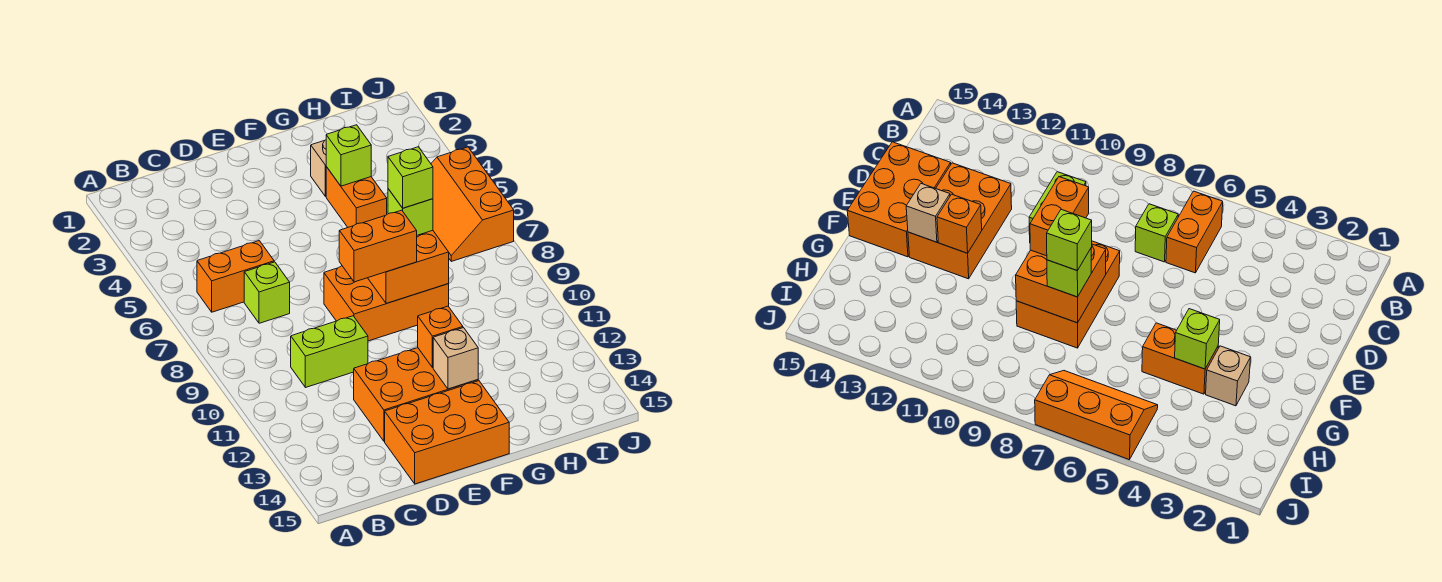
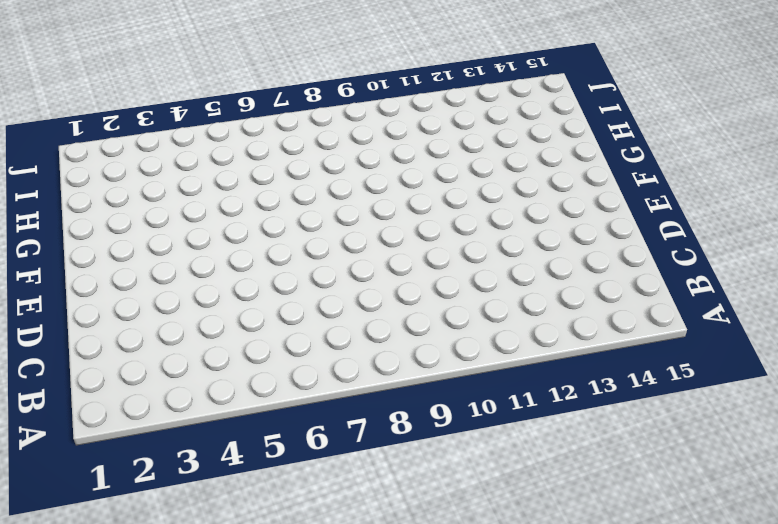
none -> orange brick B6:C6 level 1
none -> lime brick C7 level 1
none -> lime brick C10:D10 level 1

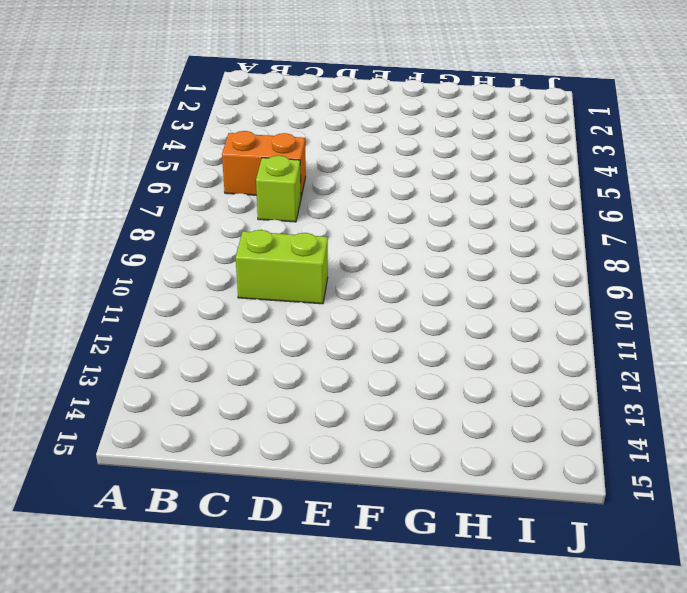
none -> orange brick D12:F13 level 1
none -> orange brick D14:F15 level 1
none -> orange brick E8:G9 level 1

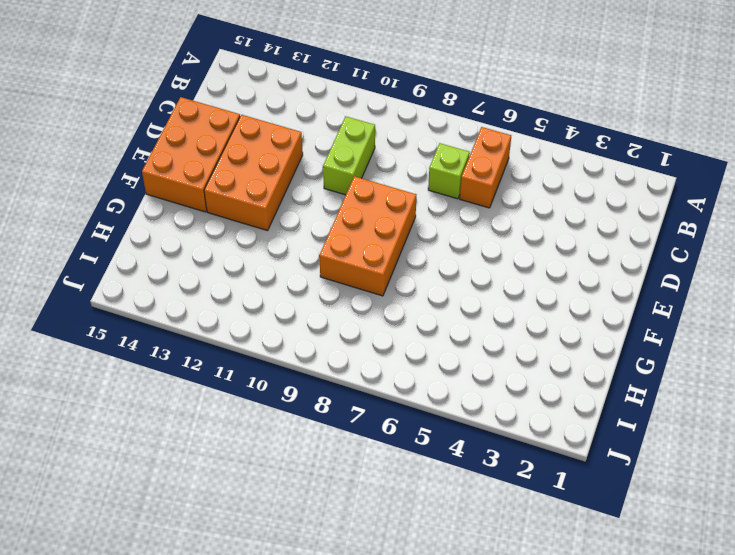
none -> tan brick G3 level 1
none -> orange brick G4:G5 level 1
none -> orange slope I5:J7 level 1 top J

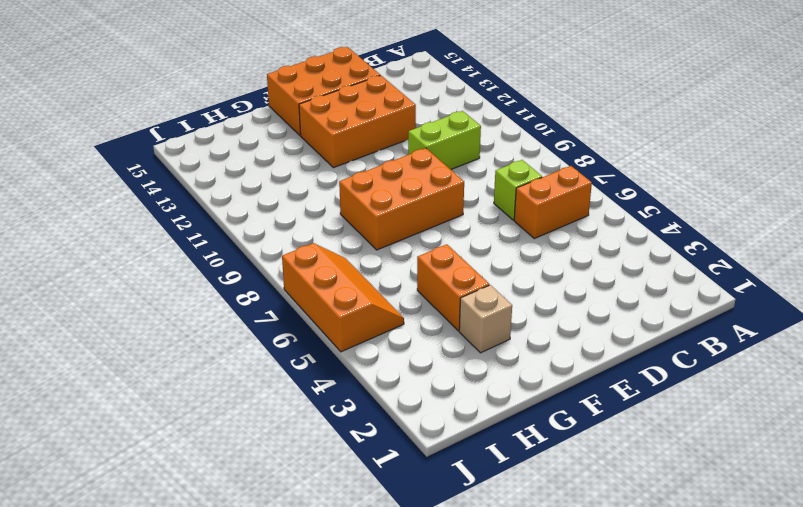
none -> orange brick F8:G9 level 2
none -> orange brick F12 level 2
none -> tan brick F13 level 2

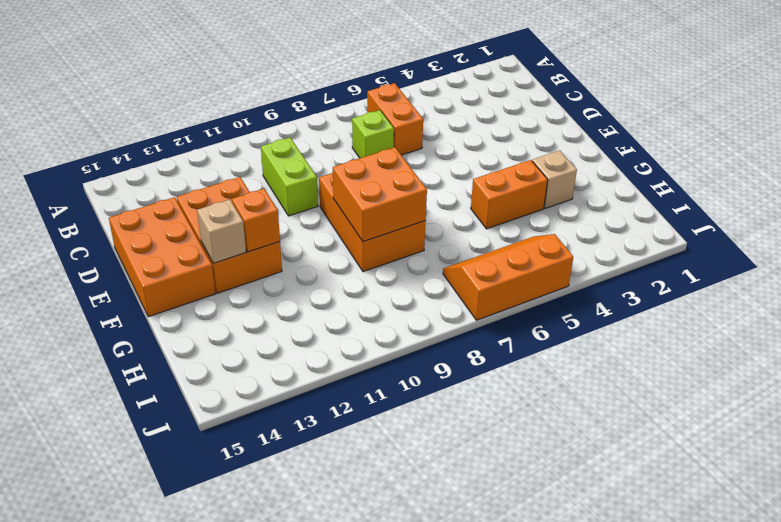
none -> lime brick G4 level 2
none -> orange brick E9:F9 level 3
none -> lime brick G8 level 3

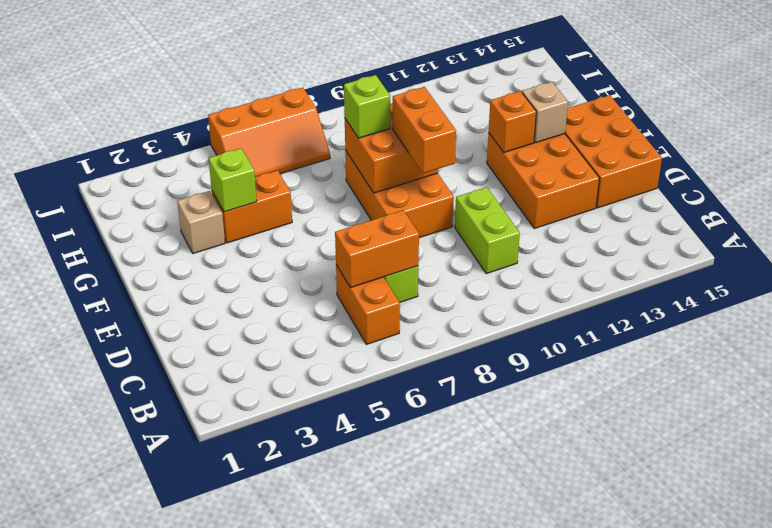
orange brick C6:C7 level 2 -> none
none -> lime brick G8 level 4

